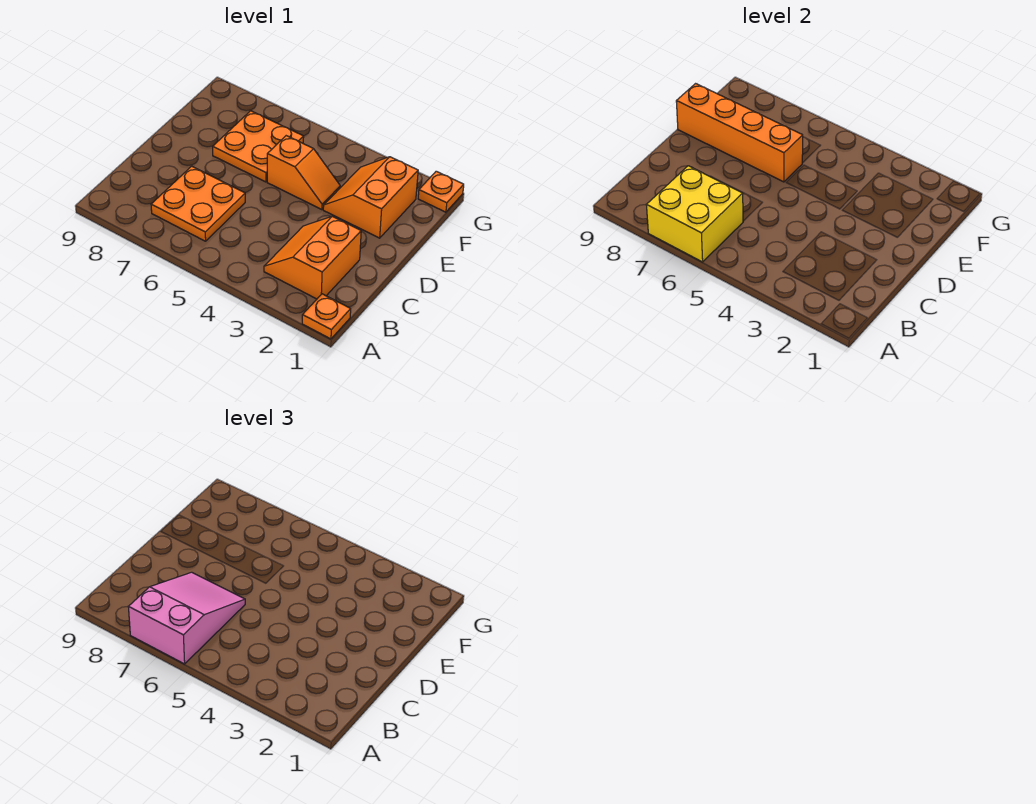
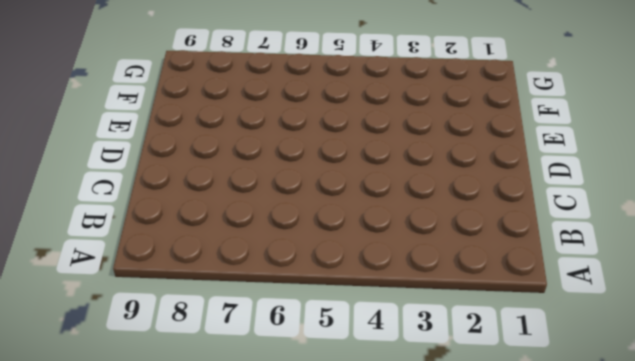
none -> orange plate A1 level 1
none -> orange slope B2:C3 level 1 top 2

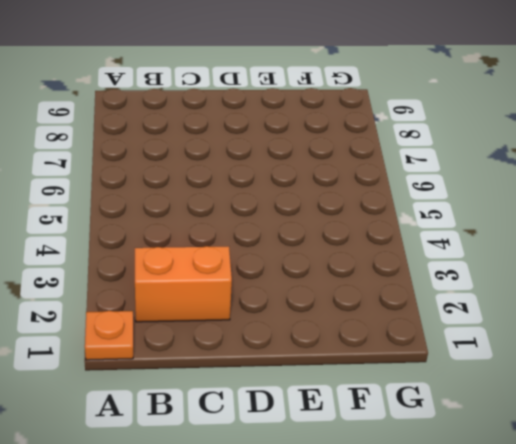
none -> orange plate B6:C7 level 1
none -> orange slope E2:F3 level 1 top 2

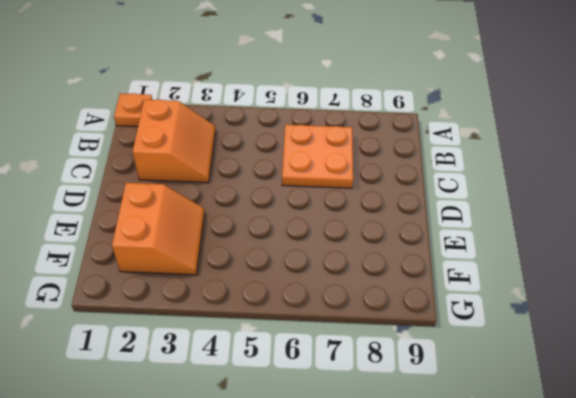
none -> orange slope E4:E5 level 1 top 5
none -> orange plate E6:F7 level 1

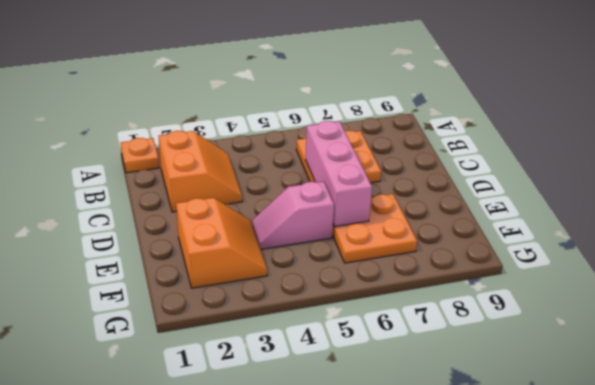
pink brick C6:E6 level 2 -> orange brick E6:E9 level 2
pink slope E4:E5 level 1 top 5 -> orange slope E4:E5 level 1 top 5
none -> orange plate G1 level 1
none -> yellow brick A6:B7 level 2

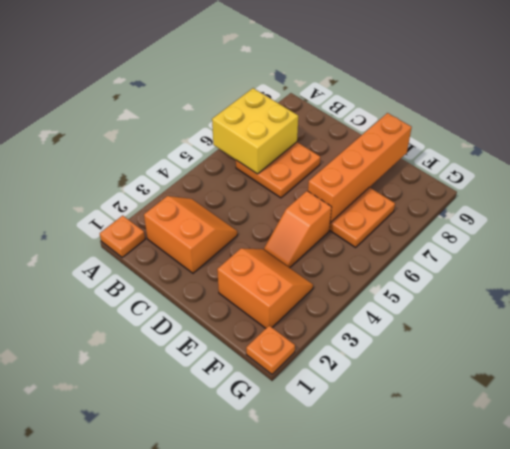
none -> pink slope A6:C7 level 3 top A

